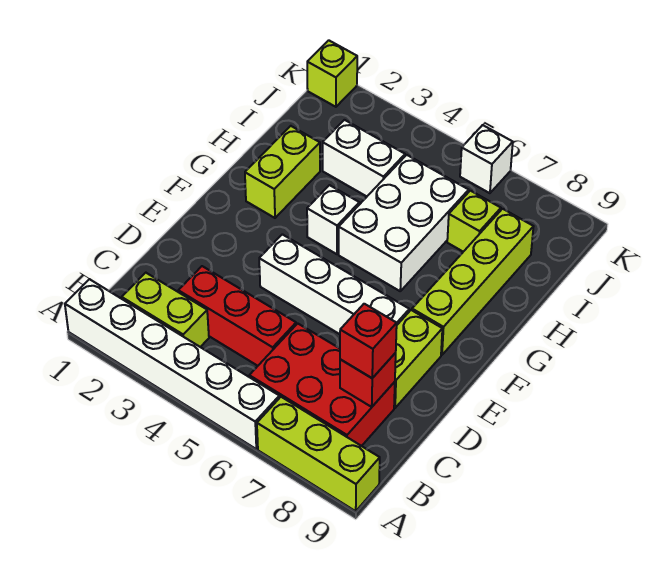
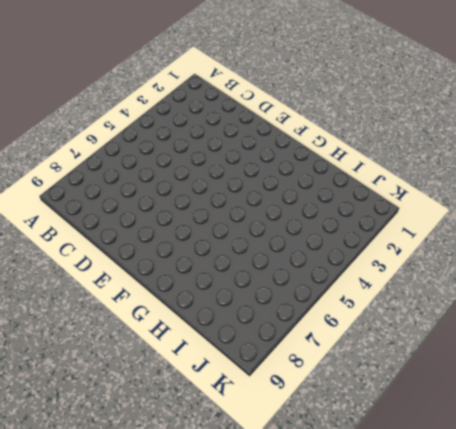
none -> white brick A1:A6 level 1
none -> lime brick A7:A9 level 1
none -> lime brick B2:B3 level 1

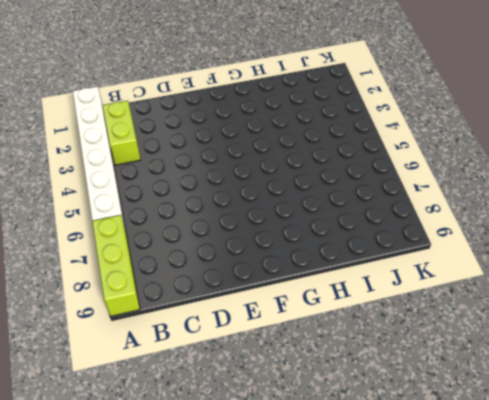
none -> red brick B6:C8 level 1
none -> red brick C3:C5 level 1
none -> lime brick D8:E8 level 1

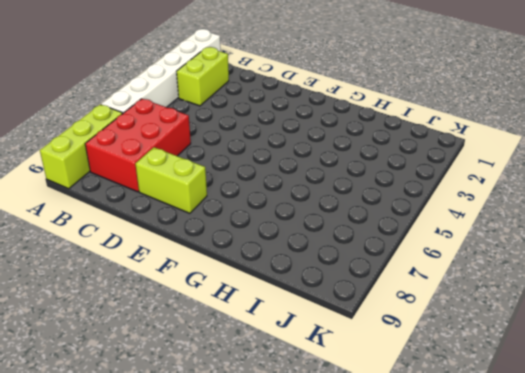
none -> red brick C3:C5 level 1
none -> white brick E4:E7 level 1
none -> lime brick F8:I8 level 1

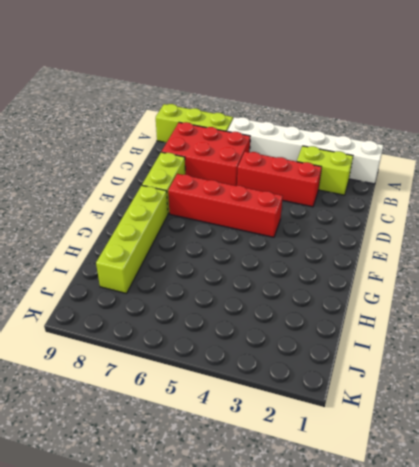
red brick E4:E7 level 1 -> white brick E4:E7 level 1
none -> lime brick G2:H2 level 1
none -> white brick G4 level 1
none -> white brick G5:I6 level 1

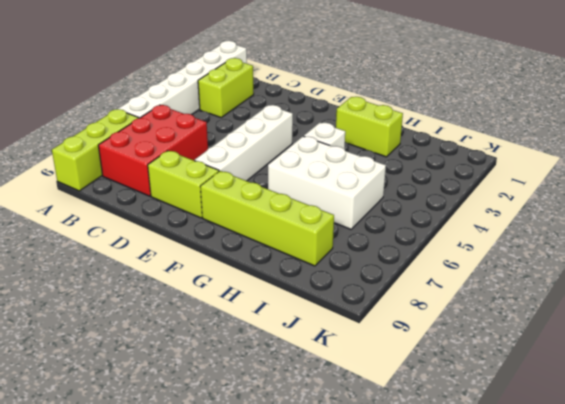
none -> red brick C3:C5 level 1
none -> white brick I3:I4 level 1
none -> lime brick I7 level 1

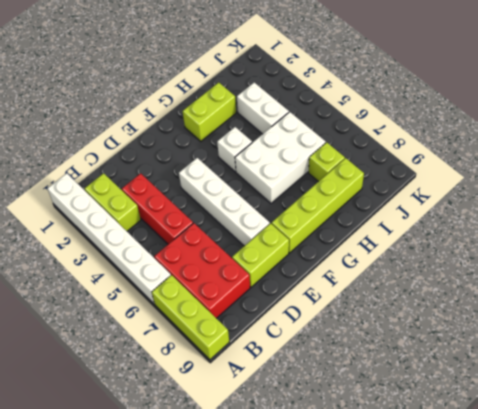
none -> lime brick K1 level 1
none -> white brick K6 level 1
none -> red brick C8 level 2

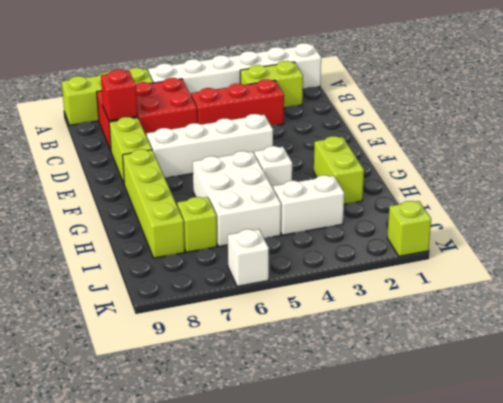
none -> red brick C8 level 3

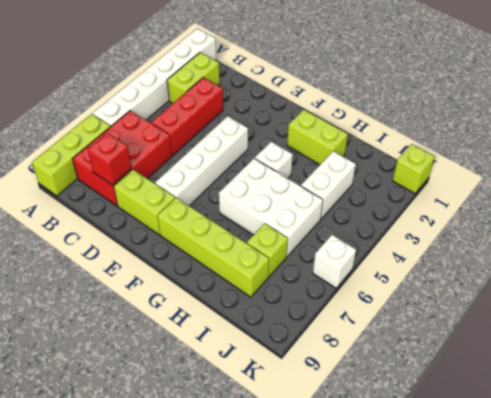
none -> red brick C8 level 3

